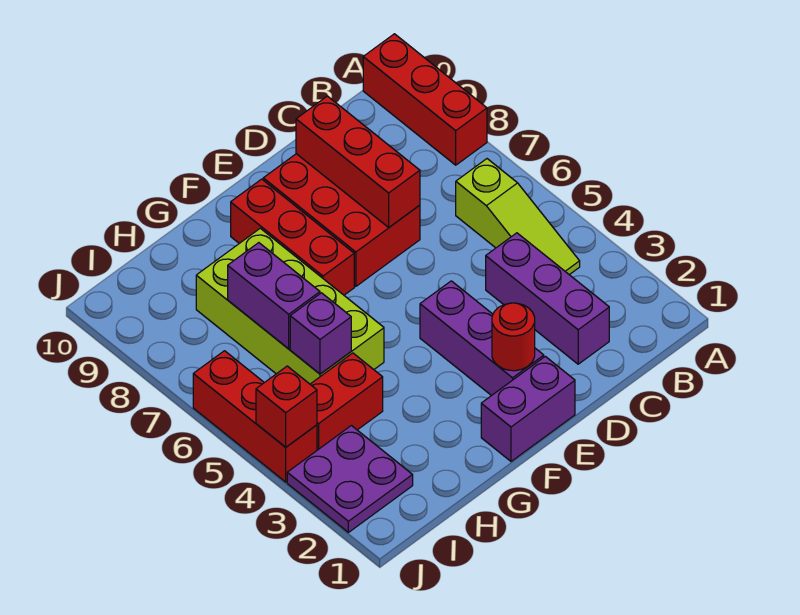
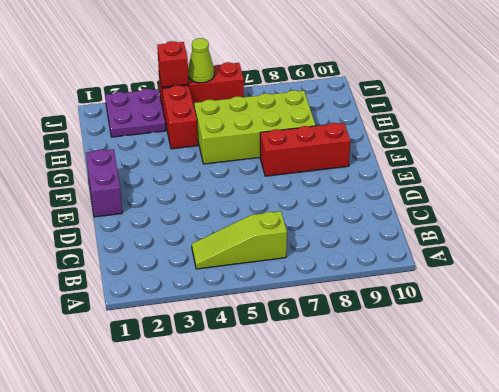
lime cone J5 level 2 -> none
none -> red brick A8:A10 level 1
none -> purple brick C2:C4 level 1
none -> red brick D7:E9 level 1

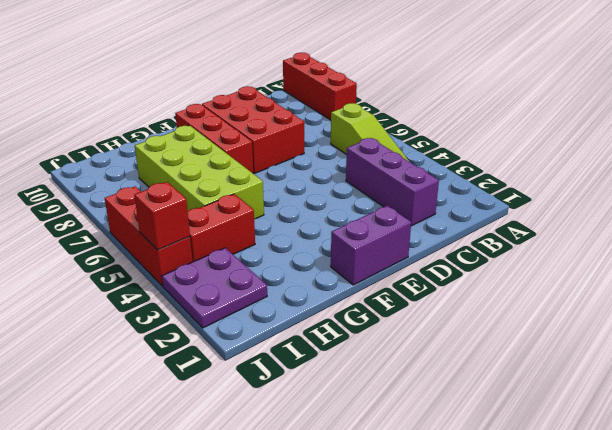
none -> purple brick E2:E4 level 1
none -> red brick D7:D9 level 2
none -> red round brick E2 level 2

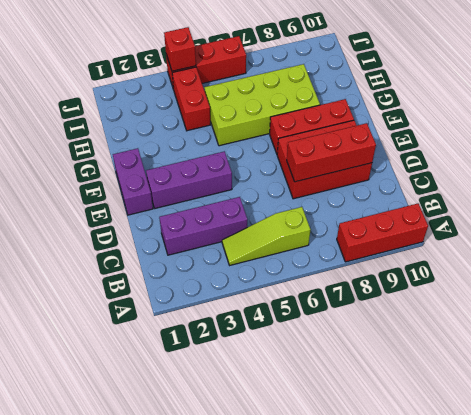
none -> purple plate I2:J3 level 1
none -> red round brick E2 level 2
none -> purple brick H5 level 2

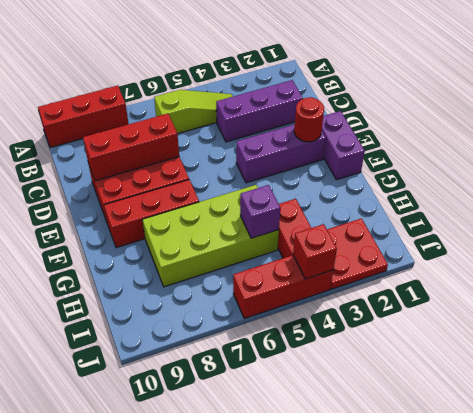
red plate I2:J3 level 1 -> purple plate I2:J3 level 1
none -> purple brick H6:H7 level 2

